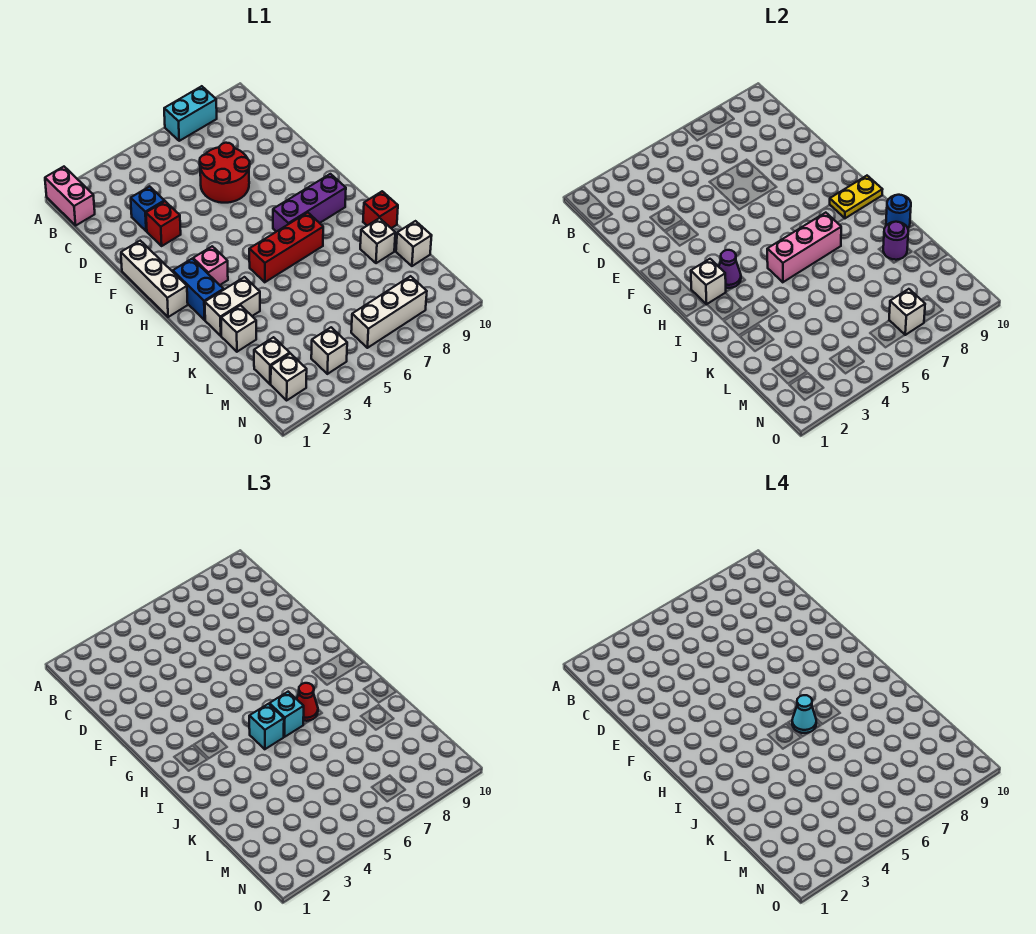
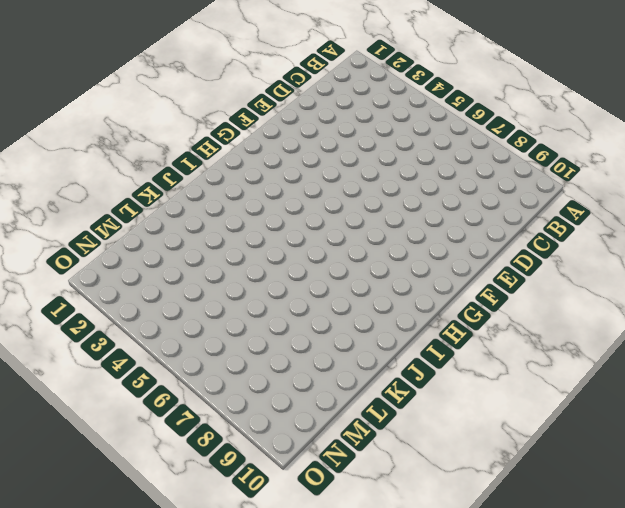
none -> pink brick A1:B1 level 1
none -> cyan brick A7:A8 level 1
none -> blue brick D3 level 1
none -> red round brick D6:E7 level 1

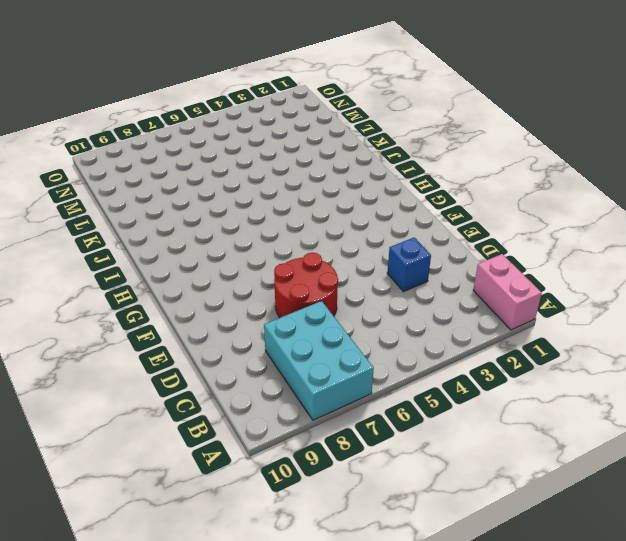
cyan brick A7:C8 level 1 -> cyan brick A7:A8 level 1
none -> red brick E3 level 1
none -> white brick F1:H1 level 1
none -> blue brick H2:I2 level 1
none -> pink brick H3 level 1

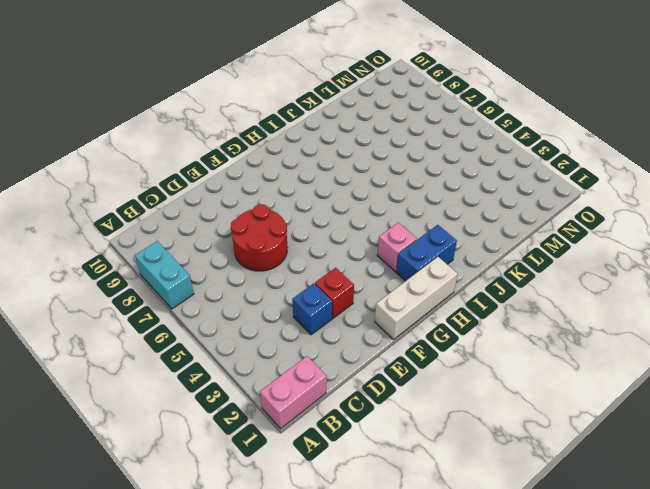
none -> purple brick H7:H9 level 1
none -> red brick I5:I7 level 1
none -> white brick J2:J3 level 1
none -> red brick J10 level 1

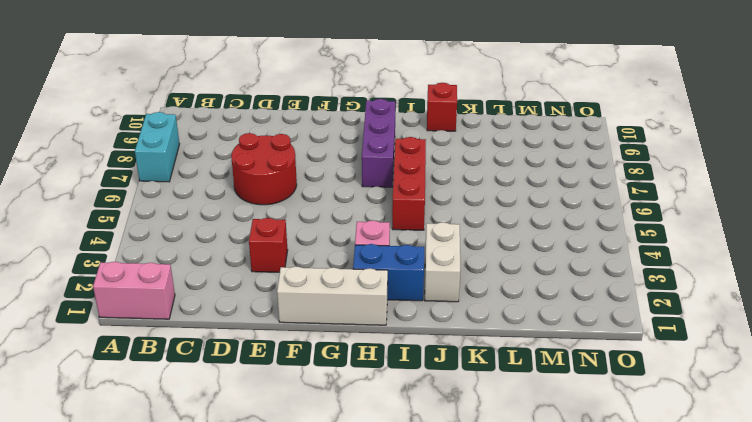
none -> blue brick D3 level 1
none -> white brick K2 level 1
none -> white brick K9 level 1
none -> white brick L10 level 1

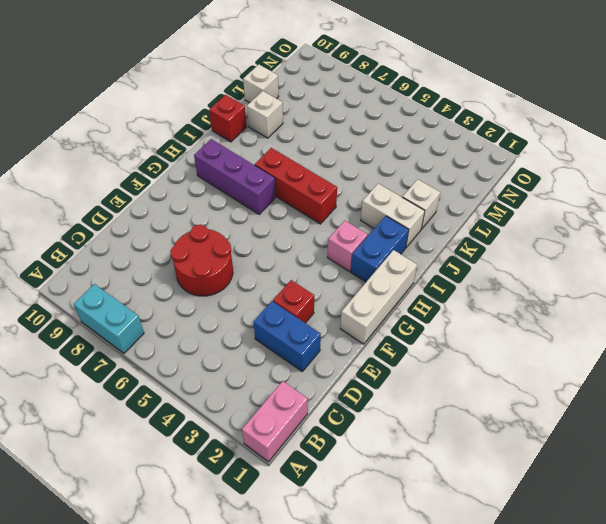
blue brick D2:D3 level 1 -> blue brick D3 level 1
none -> white brick M2 level 1
none -> white brick N2 level 1
none -> white brick N4 level 1
none -> white brick N6:N8 level 1

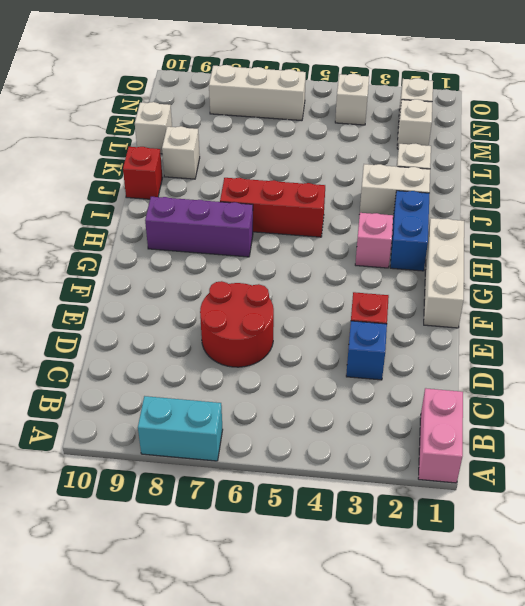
none -> white brick H2 level 2
none -> purple cone H3 level 2
none -> yellow plate H9:H10 level 2
none -> pink brick I5:I7 level 2

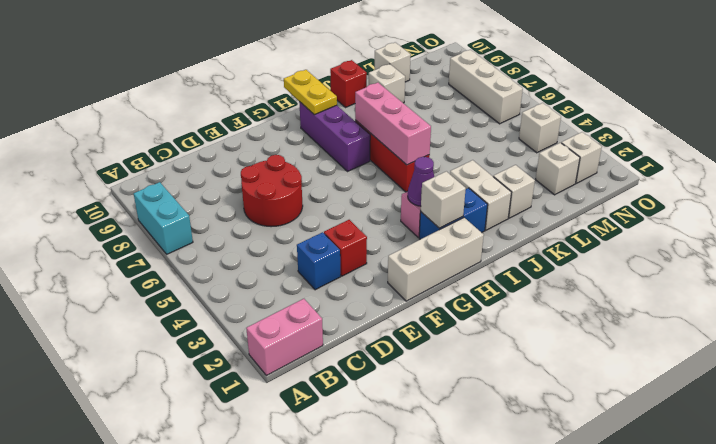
none -> blue round brick J10 level 2
none -> purple round brick K9 level 2
none -> white brick N7 level 2
none -> cyan brick I5 level 3

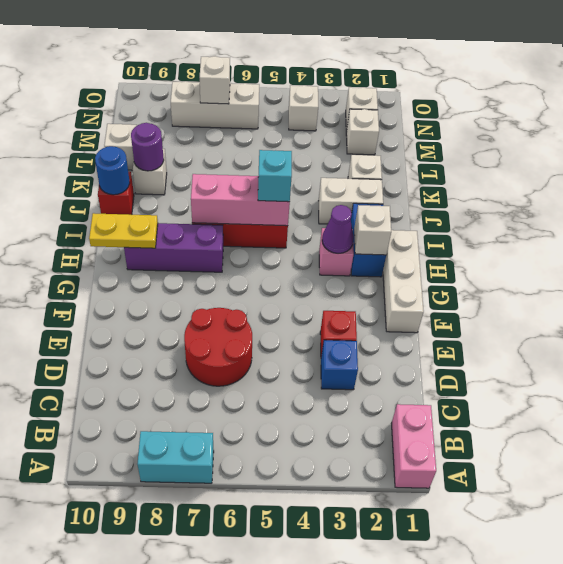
none -> cyan brick I6 level 3
none -> red cone I7 level 3
none -> cyan cone I6 level 4

